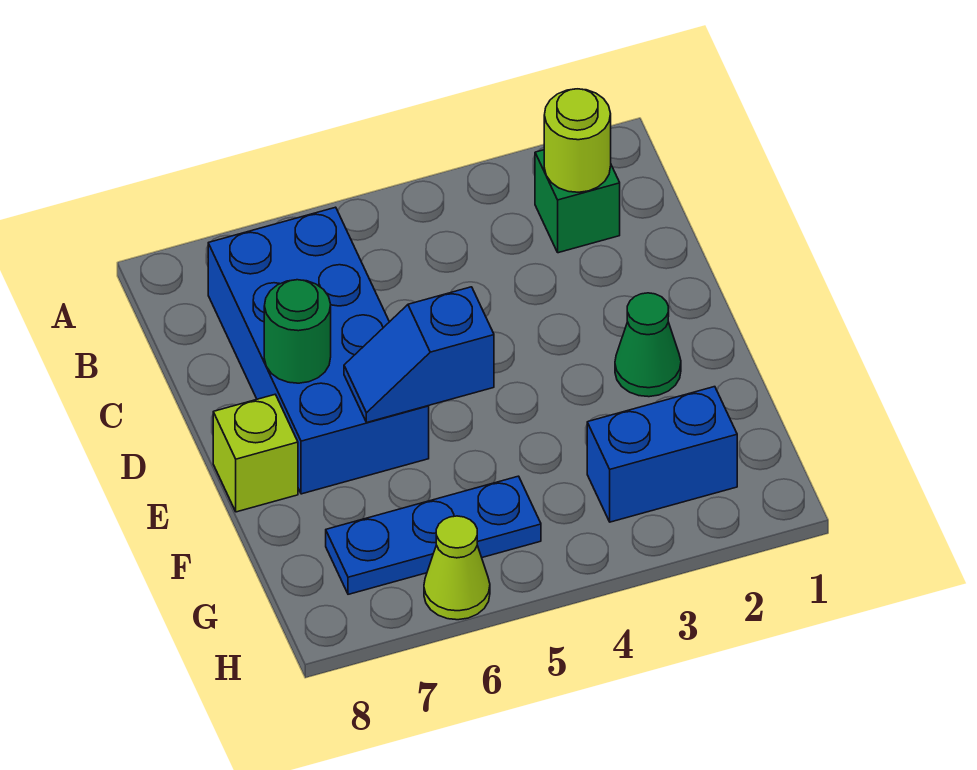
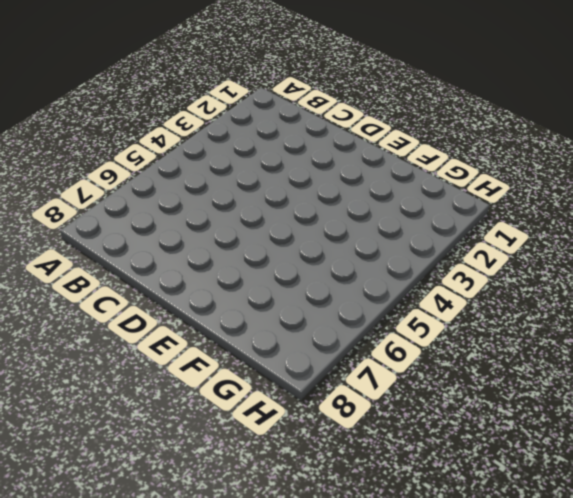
none -> green brick B2 level 1
none -> blue brick B6:E7 level 1

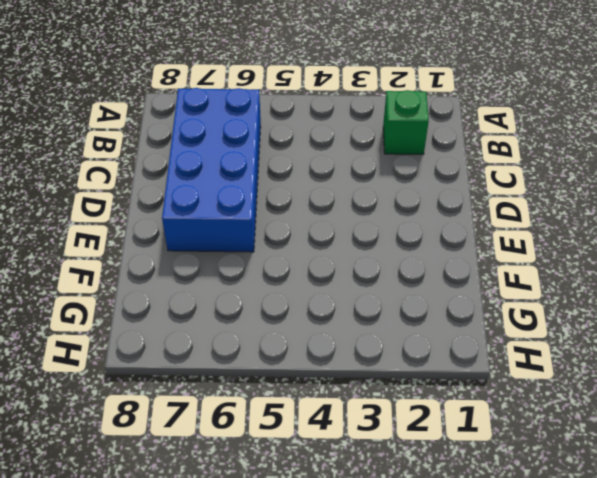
none -> green cone E2 level 1
none -> lime brick E8 level 1

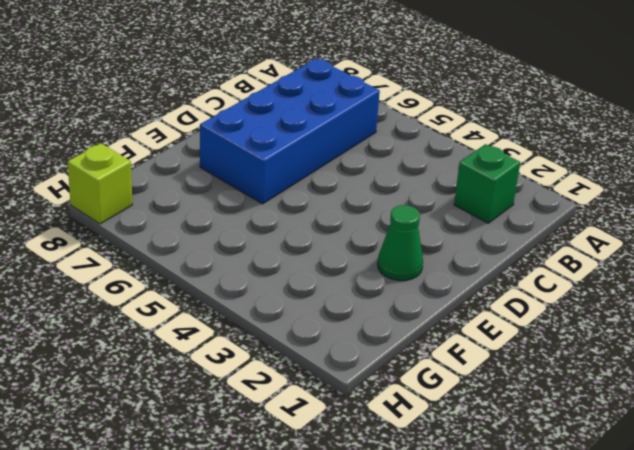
lime brick H8 level 1 -> lime brick E8 level 1
none -> blue brick G2:G3 level 1
none -> blue plate G5:G7 level 1

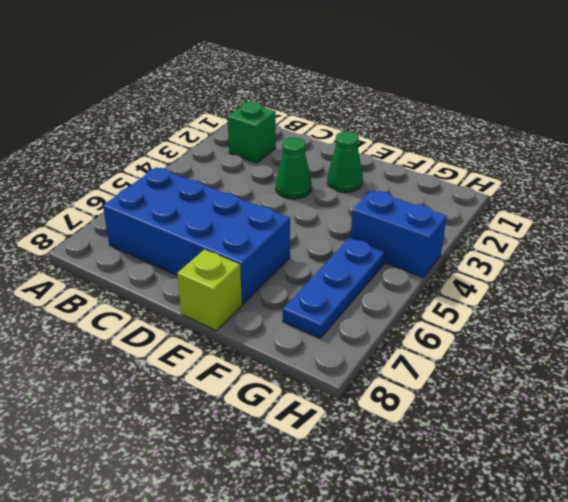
green cone D3 level 1 -> none
blue brick G4:H4 level 1 -> blue brick G2:G3 level 1
none -> lime cone H6 level 1
none -> lime round brick B2 level 2

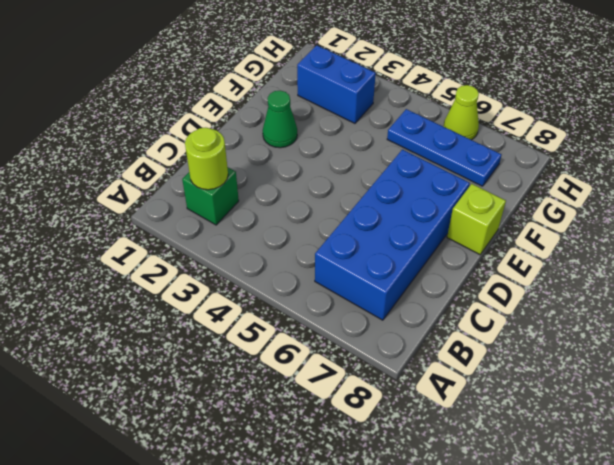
none -> green round brick D7 level 2
none -> blue slope E5:E6 level 2 top 5

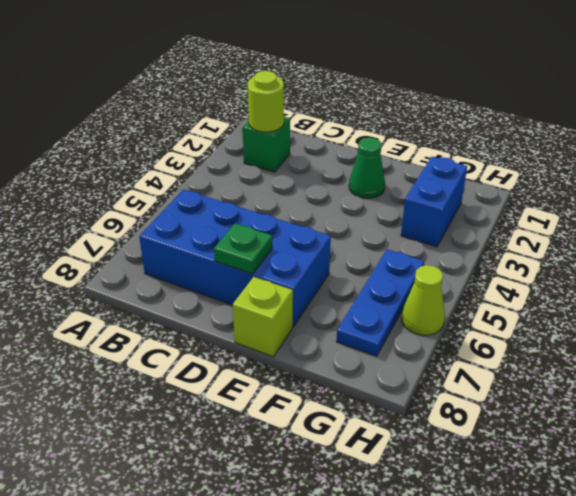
green plate D7 level 2 -> green round brick D7 level 2
none -> blue slope E5:E6 level 2 top 5

